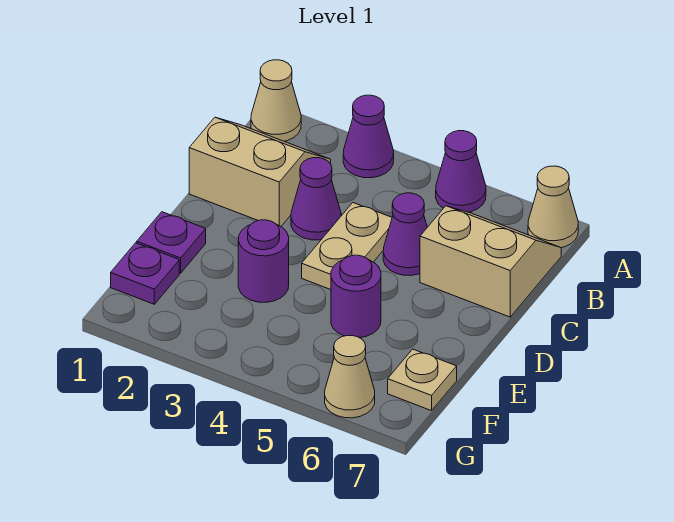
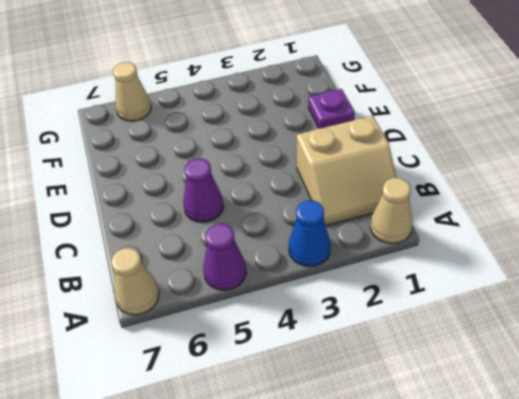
blue cone A3 level 1 -> purple cone A3 level 1
none -> tan slope B6:C7 level 1 top C
none -> purple cone C3 level 1
none -> tan plate C4:D4 level 1

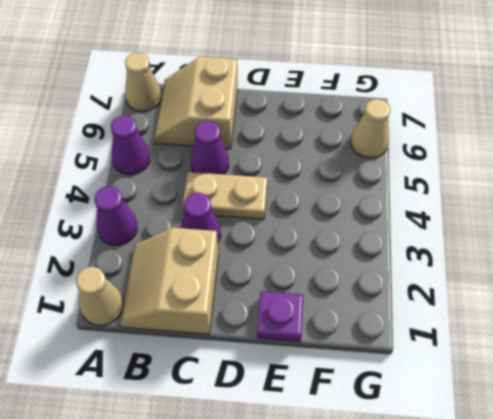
none -> purple round brick E3 level 1
none -> purple round brick E5 level 1
none -> purple plate F1 level 1

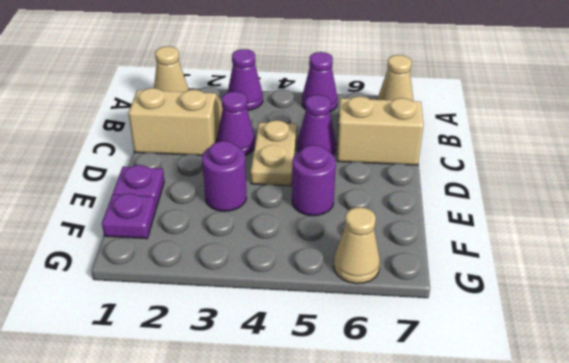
none -> tan plate F7 level 1

